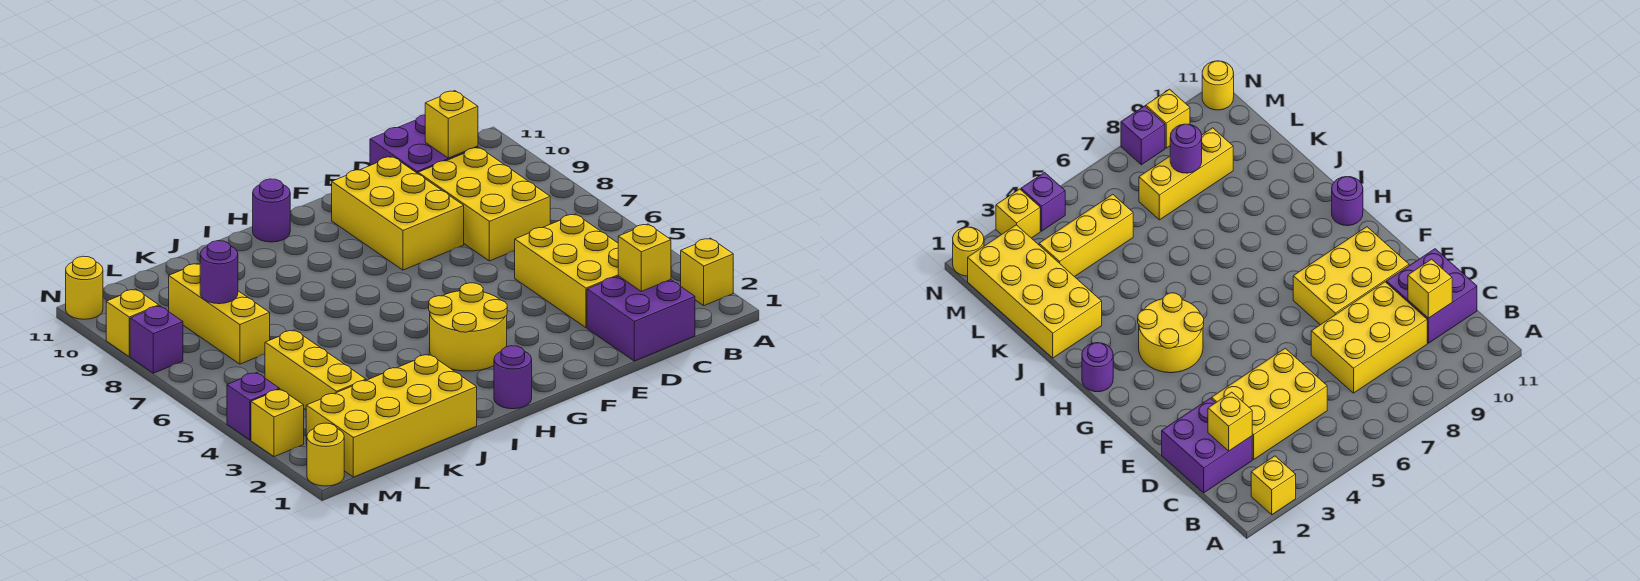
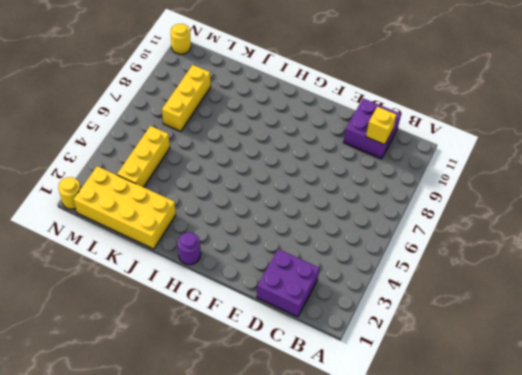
none -> yellow brick A2 level 1
none -> yellow brick C3:D5 level 1
none -> yellow brick C7:D9 level 1

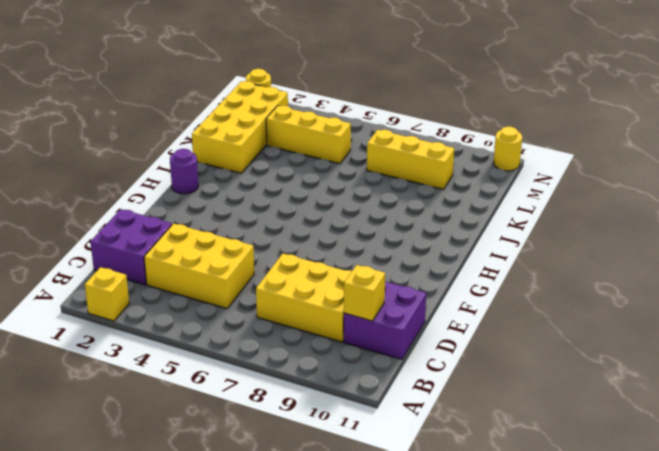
none -> yellow brick E8:F10 level 1
none -> yellow round brick G3:H4 level 1
none -> purple round brick H11 level 1

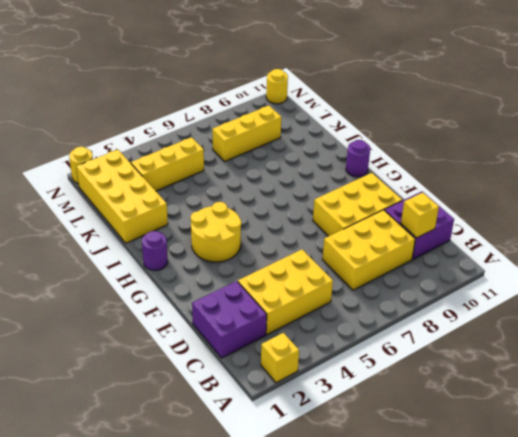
none -> yellow brick N3 level 1
none -> purple brick N4 level 1
none -> purple brick N8 level 1

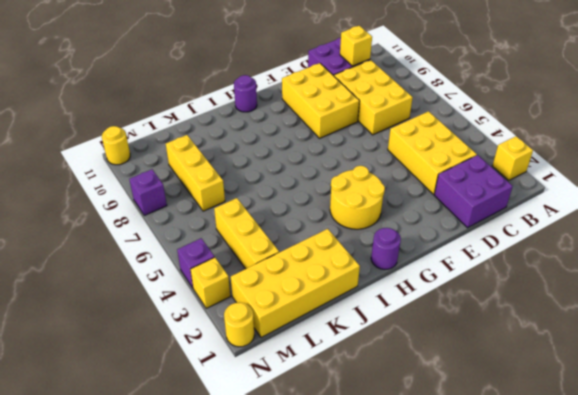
none -> yellow brick N9 level 1
none -> yellow brick C2 level 2
none -> purple round brick L8 level 2

